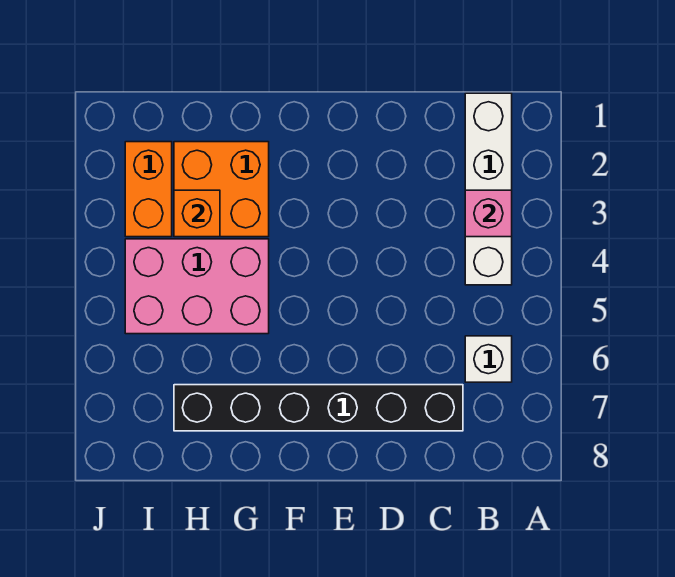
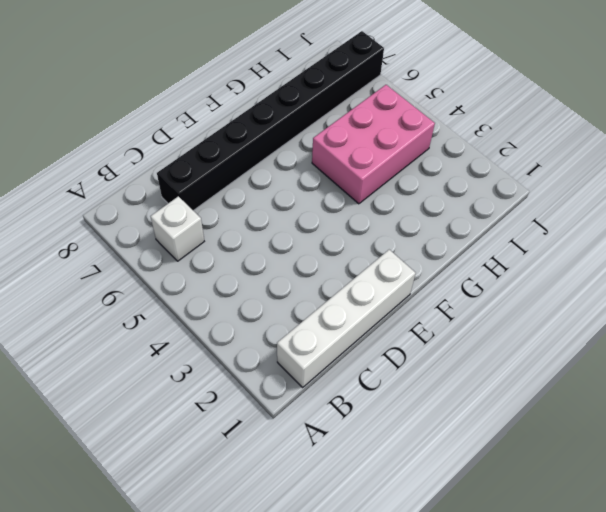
white brick B1:E1 level 1 -> white brick B1:B4 level 1
black brick C7:J7 level 1 -> black brick C7:H7 level 1
none -> orange brick G2:H3 level 1
none -> orange brick I2:I3 level 1

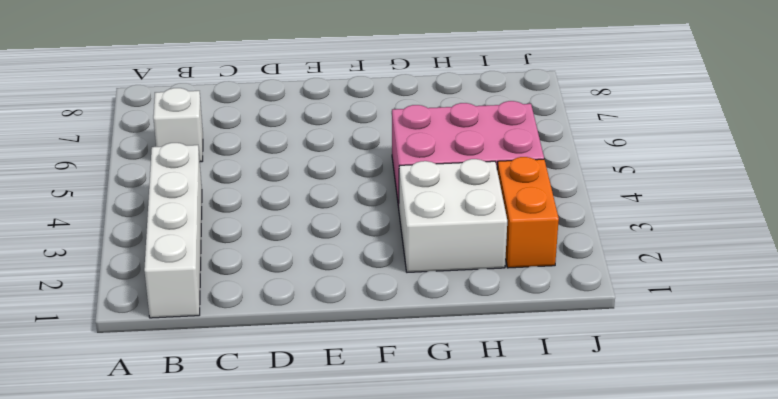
white brick G2:H3 level 1 -> orange brick G2:H3 level 1
none -> black brick C7:H7 level 1
none -> pink brick B3 level 2

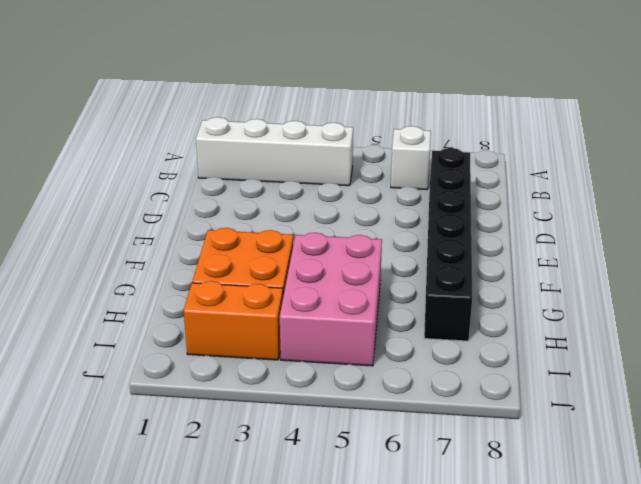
none -> pink brick B3 level 2
none -> orange brick H3 level 2

